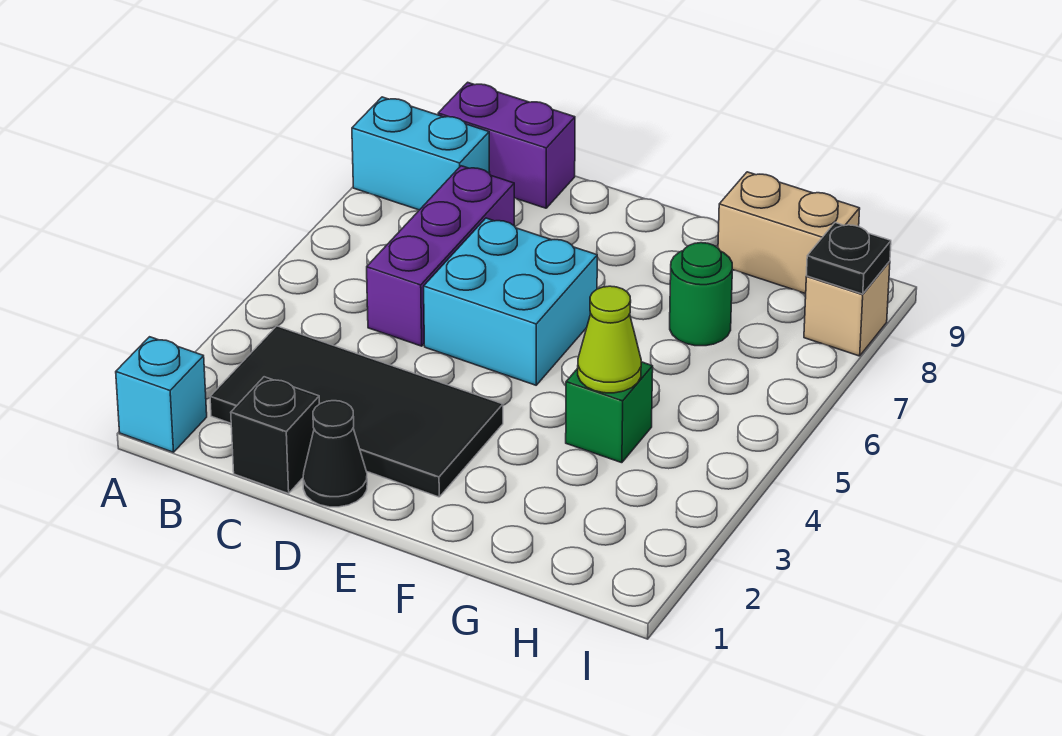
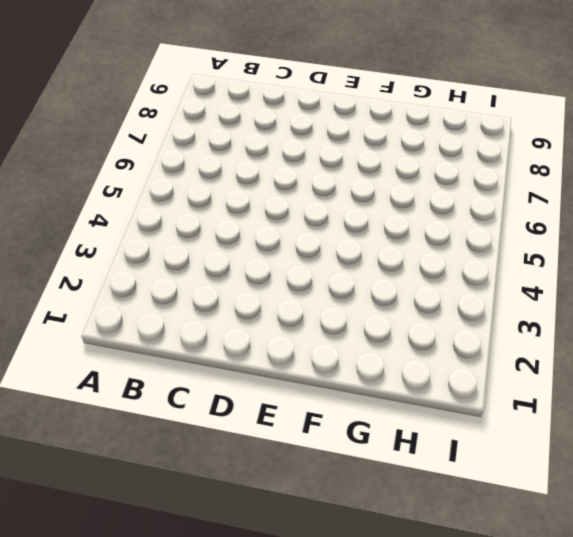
none -> cyan brick A1 level 1
none -> cyan brick A8:B8 level 1
none -> black tile B2:E3 level 1

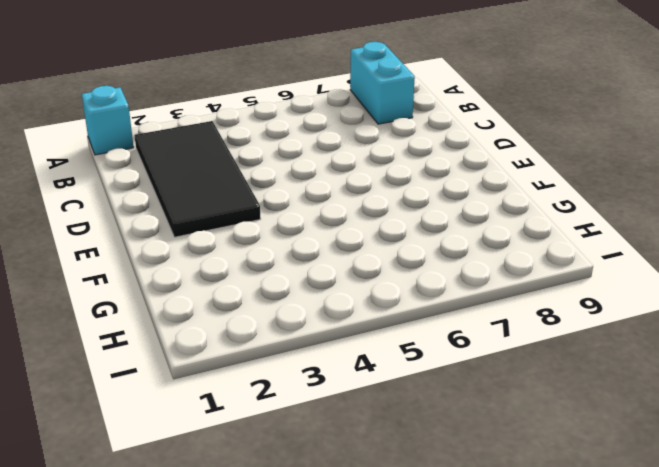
none -> purple brick B9:C9 level 1
none -> black brick C1 level 1
none -> purple brick C5:C7 level 1

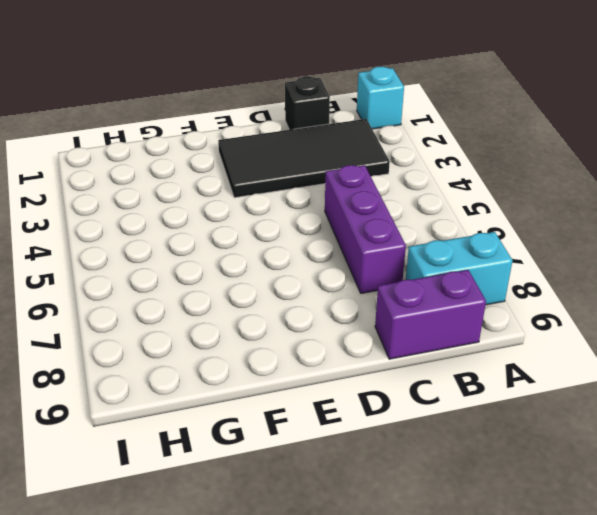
none -> black cone D1 level 1
none -> cyan brick D5:E6 level 1
none -> green brick G4 level 1

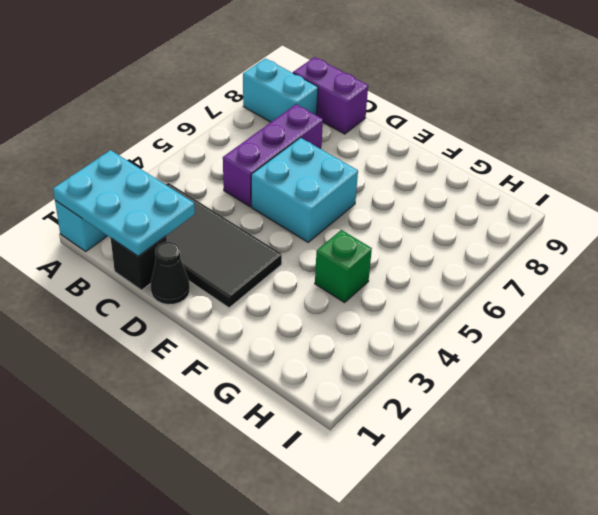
cyan plate A1:C2 level 2 -> none
none -> green round brick G7 level 1
none -> tan brick G9:H9 level 1
none -> tan brick I8 level 1

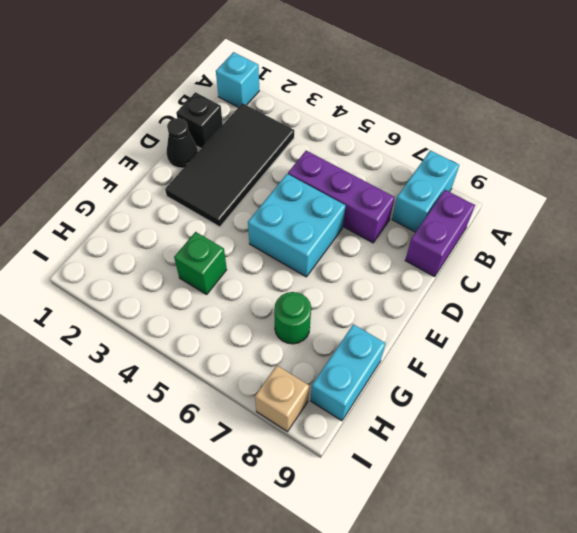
cyan brick G9:H9 level 1 -> tan brick G9:H9 level 1
none -> lime cone G4 level 2
none -> black plate I8 level 2

